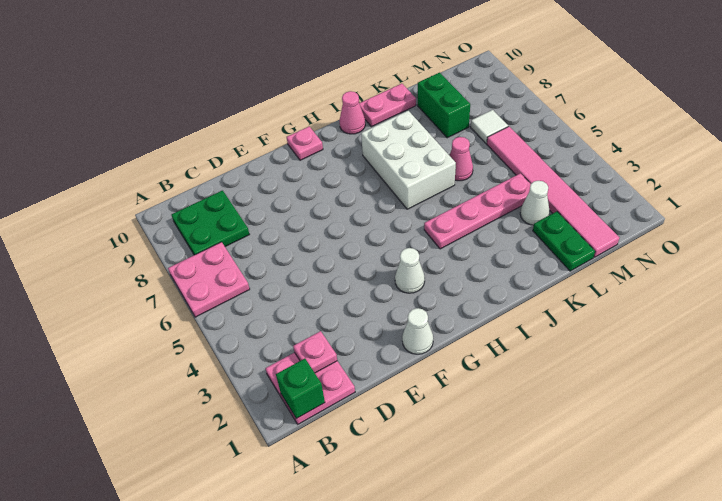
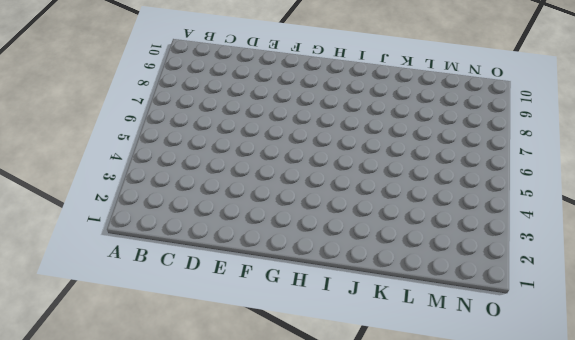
none -> pink plate A6:B7 level 1
none -> pink plate B1:C2 level 1
none -> green plate B8:C9 level 1

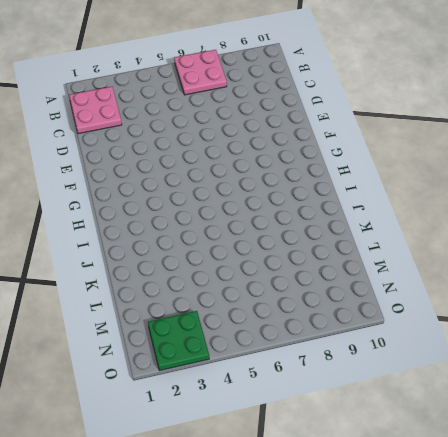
green plate N2:O3 level 1 -> green plate B8:C9 level 1
none -> white cone F1 level 1
none -> white cone G3 level 1
none -> pink plate G10 level 1

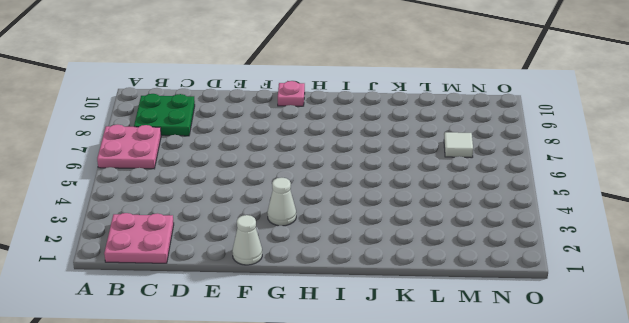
none -> pink plate I4:L4 level 1
none -> white brick I6:J8 level 1
none -> pink cone I10 level 1

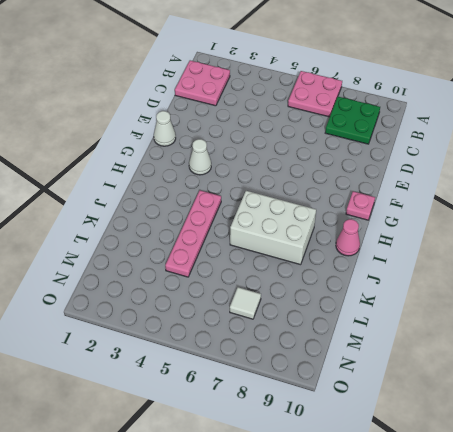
none -> pink plate J10:K10 level 1
none -> pink cone K6 level 1
none -> green plate L1:L2 level 1

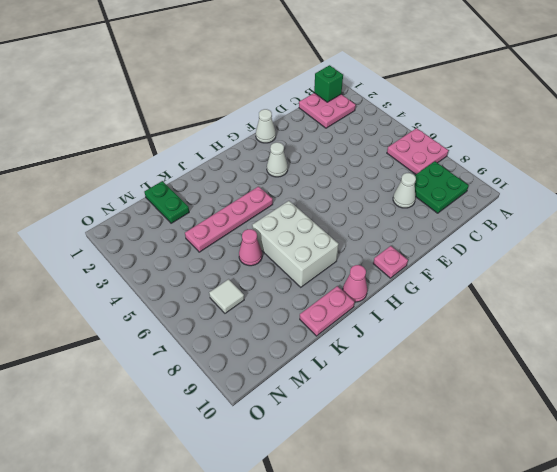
white cone D8 level 1 -> white cone L3 level 1
none -> green brick L8:L9 level 1
none -> pink tile M1:M6 level 1
none -> pink plate C2 level 2

